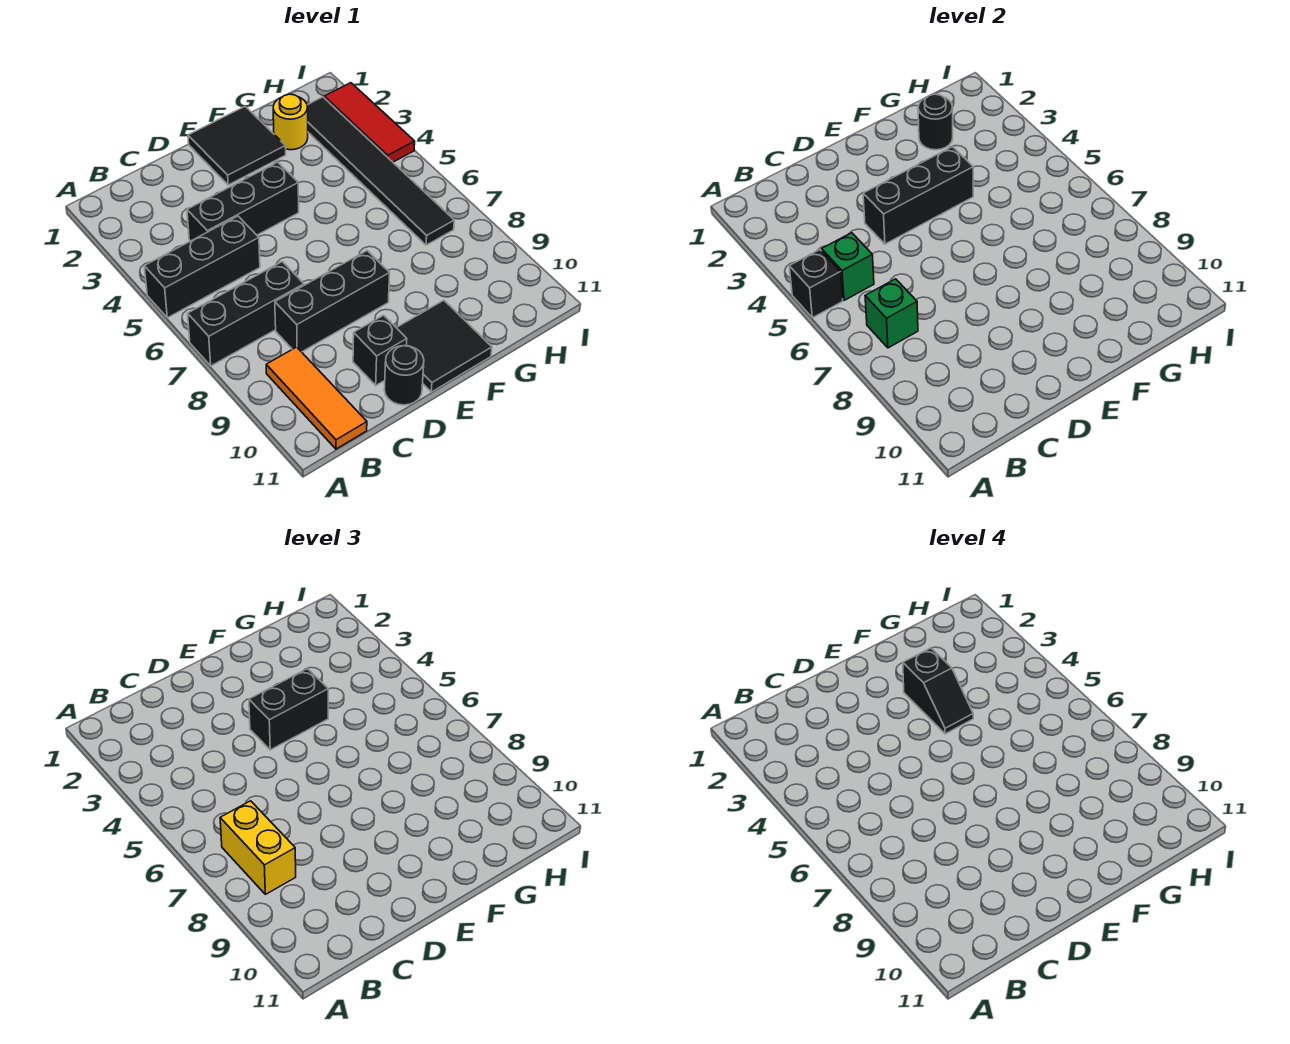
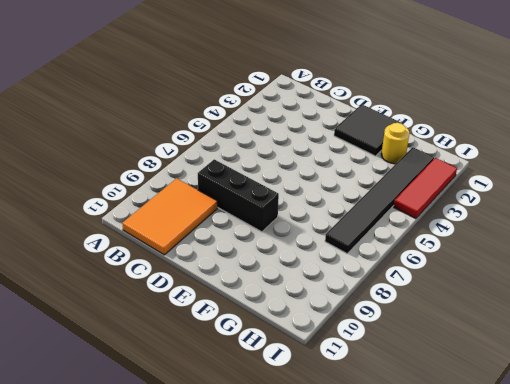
orange tile B9:C11 level 1 -> orange tile B9:B11 level 1
none -> black brick A5:C5 level 1
none -> black brick A7:C7 level 1
none -> black brick C4:E4 level 1

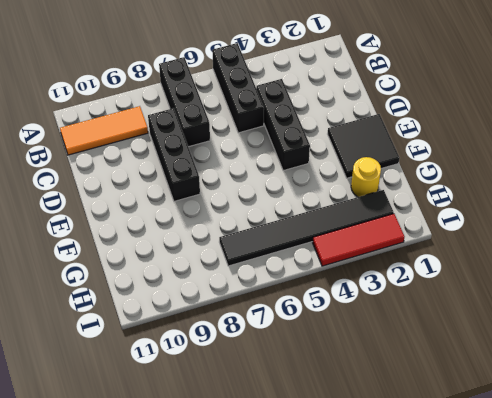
none -> black brick D10 level 1
none -> black round brick D11 level 1
none -> black tile E10:F11 level 1

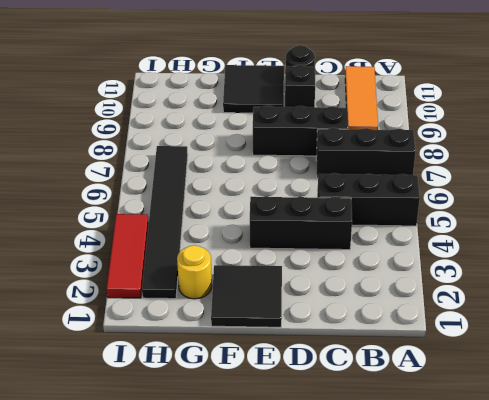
none -> black brick A5 level 2
none -> green brick B5 level 2
none -> green brick B7 level 2

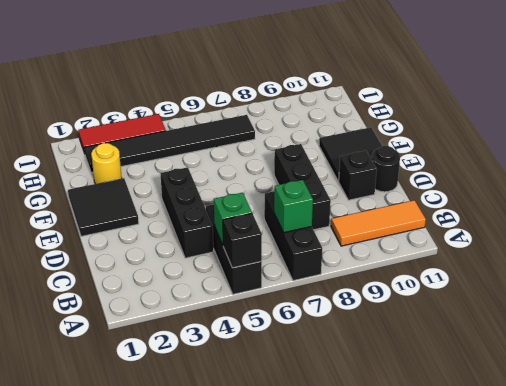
none -> black brick D4:F4 level 2
none -> black round brick G2 level 2
none -> yellow brick B7:B8 level 3

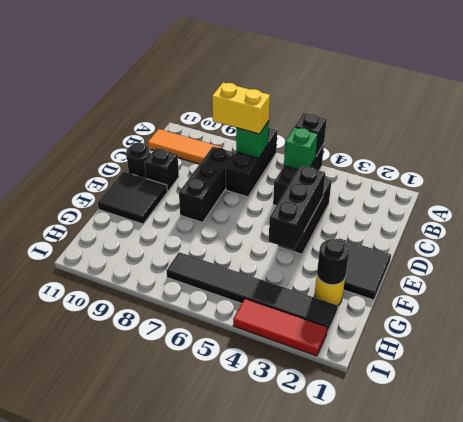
none -> black brick E4:F4 level 3
none -> black slope F3:F4 level 4 top 3

